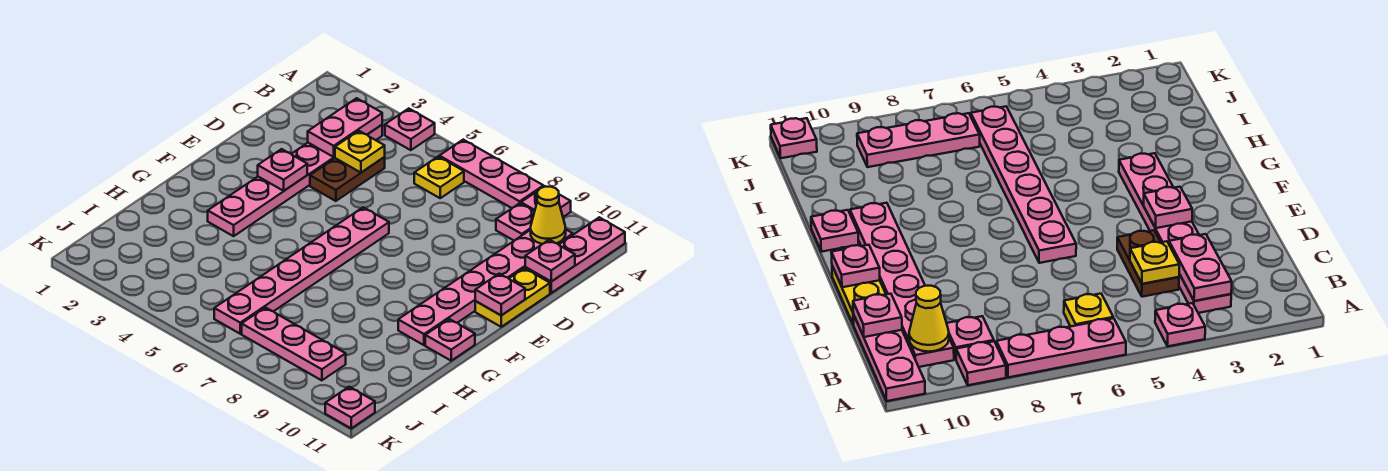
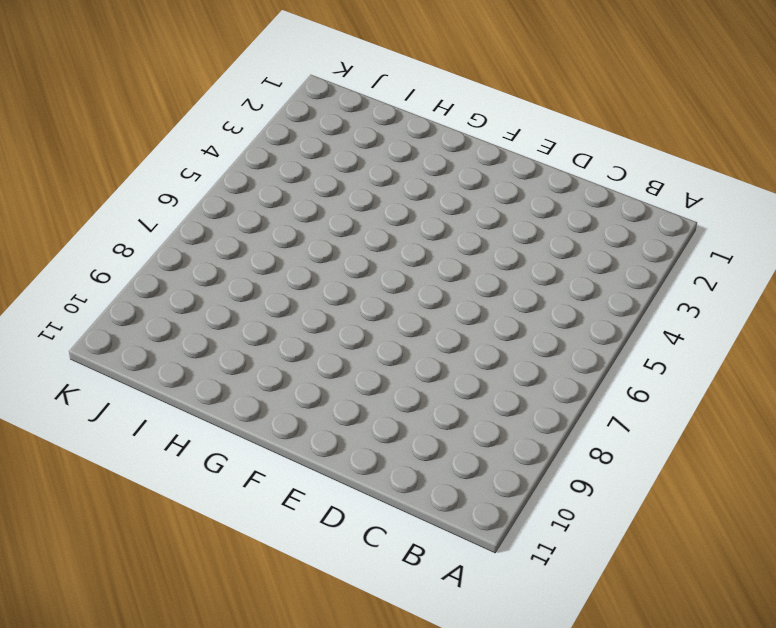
none -> pink plate A4 level 1
none -> pink plate A6:A8 level 1
none -> pink plate A9 level 1

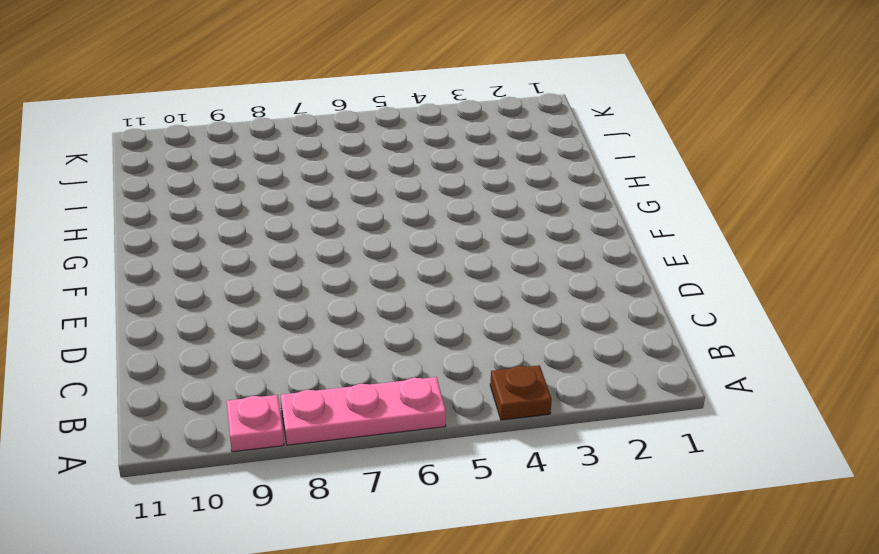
brown plate A4 level 1 -> pink plate A4 level 1
none -> pink plate A11:C11 level 1
none -> pink plate B3:G3 level 1
none -> yellow plate B6 level 1

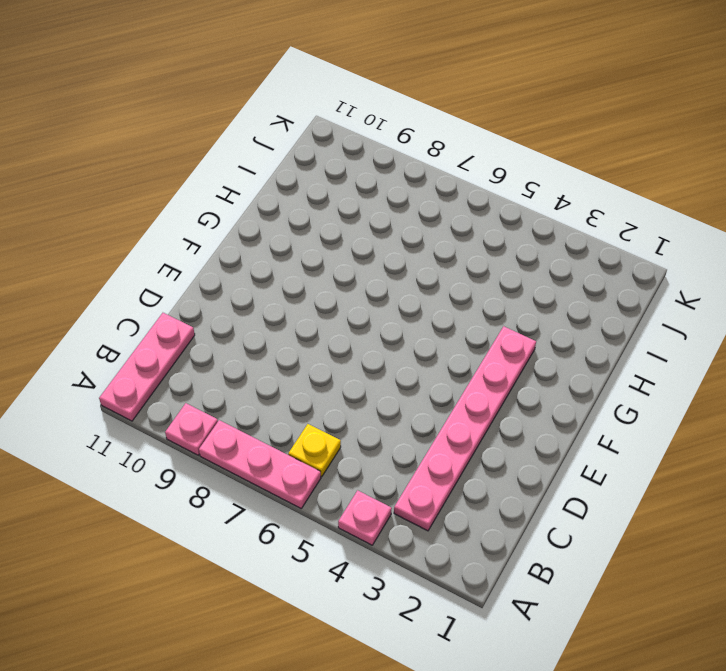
none -> pink plate B9 level 1
none -> pink plate B10:G10 level 1
none -> brown plate C4:D4 level 1

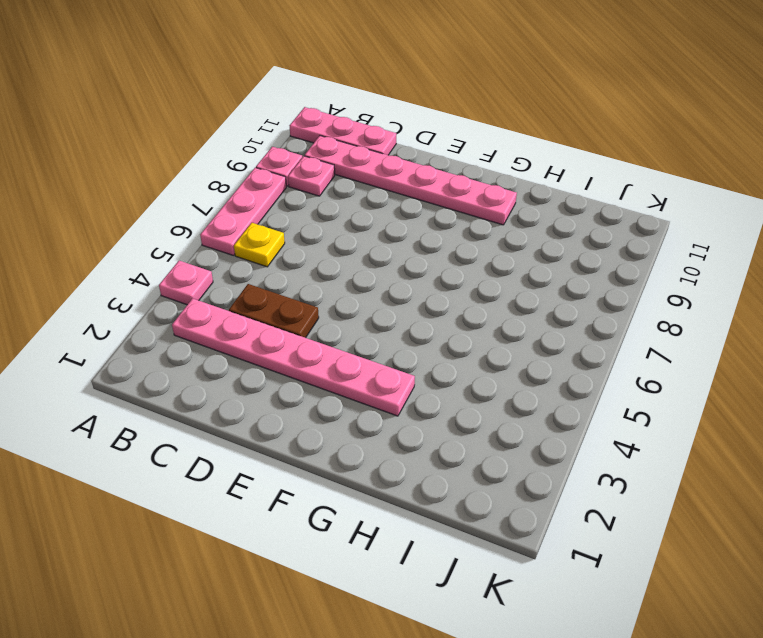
none -> yellow plate D11:E11 level 1
none -> pink plate E6:J6 level 1
none -> pink plate G11 level 1

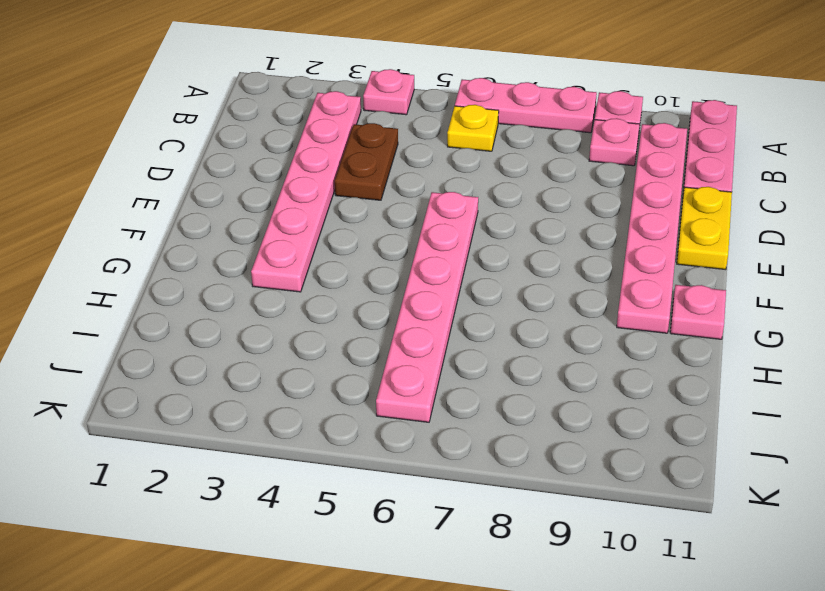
none -> pink plate J7:J9 level 1
none -> pink plate K11 level 1
none -> pink plate B3:C3 level 2

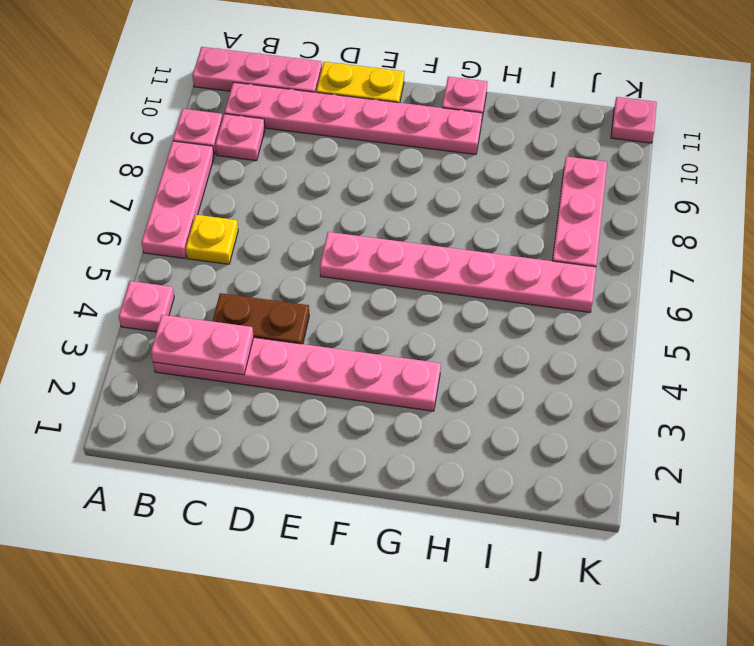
none -> yellow cone B10 level 2
none -> yellow plate C4 level 2
none -> pink plate C11 level 2

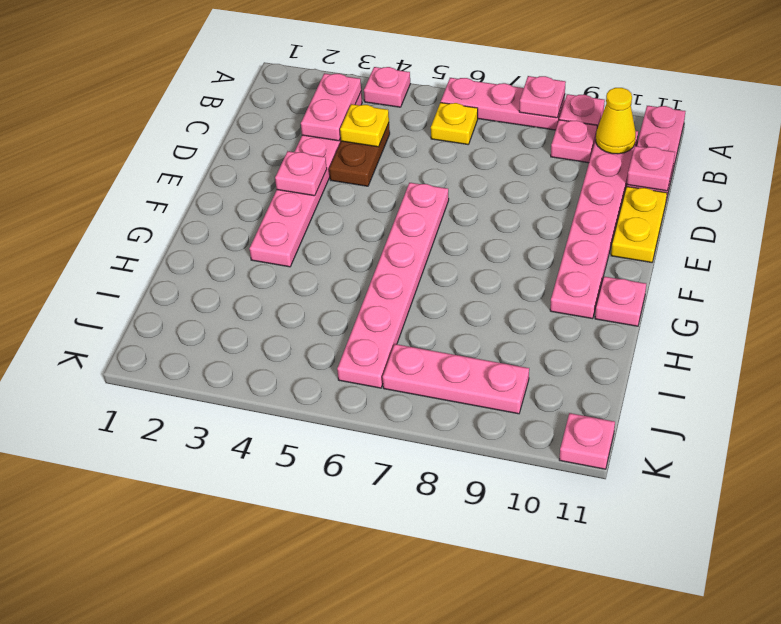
pink plate A8 level 2 -> pink plate E11 level 2

